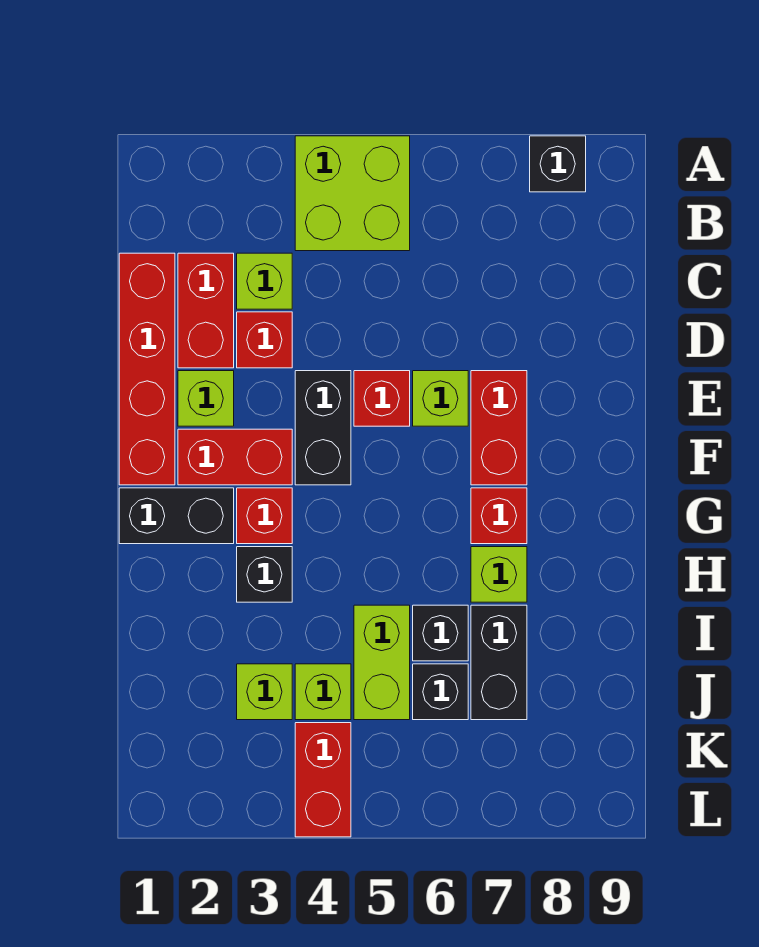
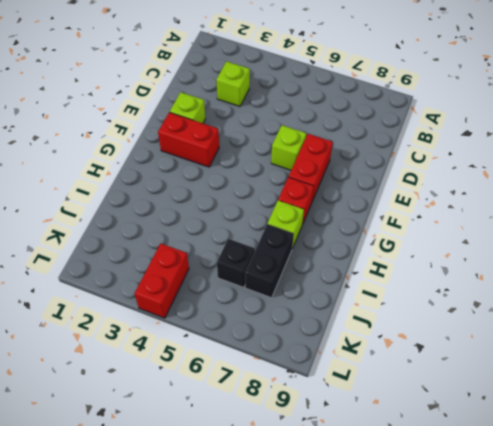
none -> lime brick A4:B5 level 1
none -> black brick A8 level 1
none -> red brick C1:F1 level 1

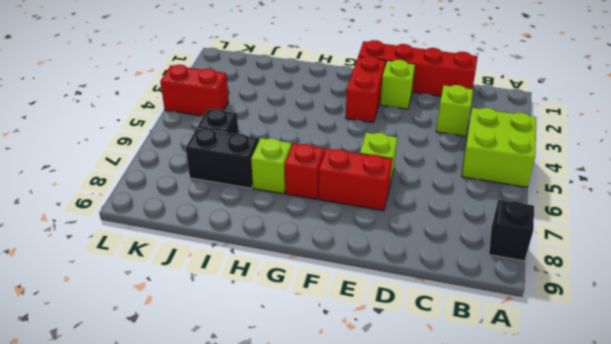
none -> red brick C2:D2 level 1
none -> red brick D3 level 1
none -> black brick E4:F4 level 1

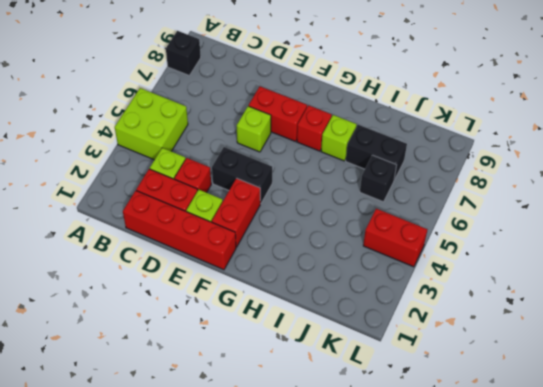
none -> red brick E5 level 1
none -> black brick G1:G2 level 1
none -> red brick G3 level 1

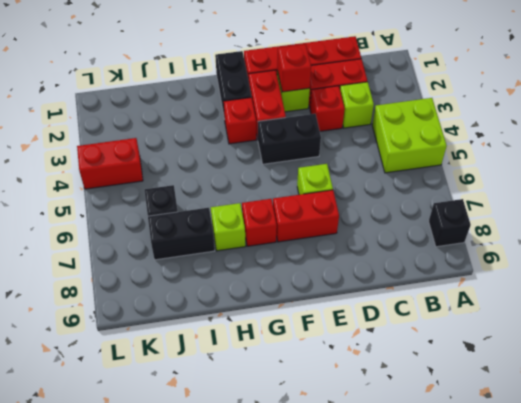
red brick E2 level 2 -> red brick E5 level 1
none -> black brick H3 level 1
none -> lime brick I5:J5 level 1
none -> black brick I6 level 1

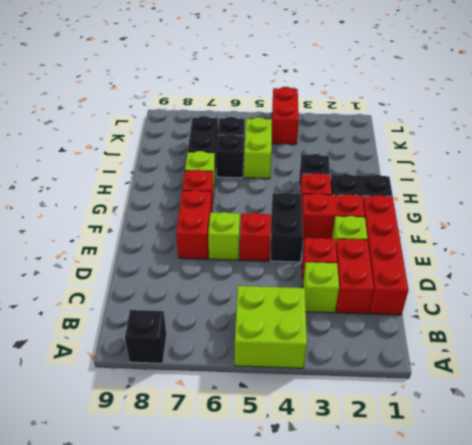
none -> lime brick J3 level 1
none -> lime brick J4 level 1

